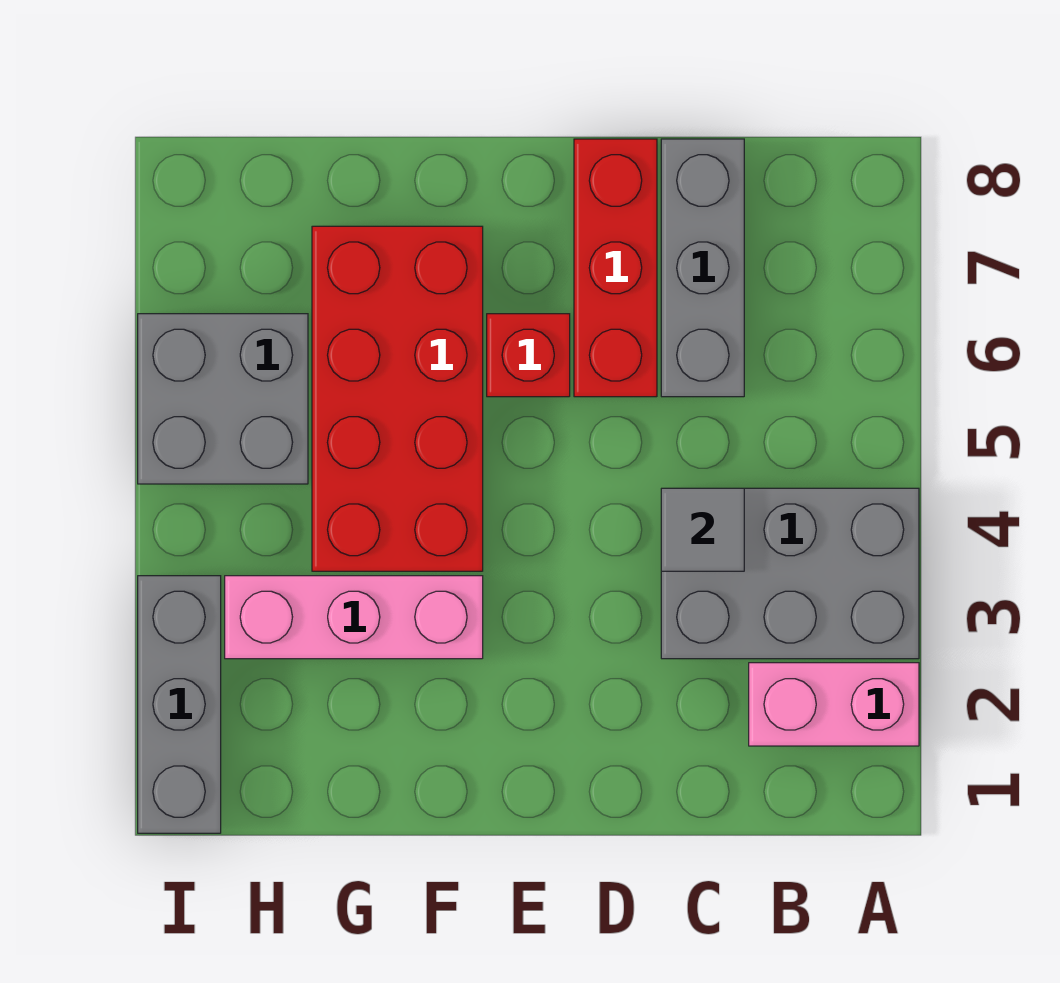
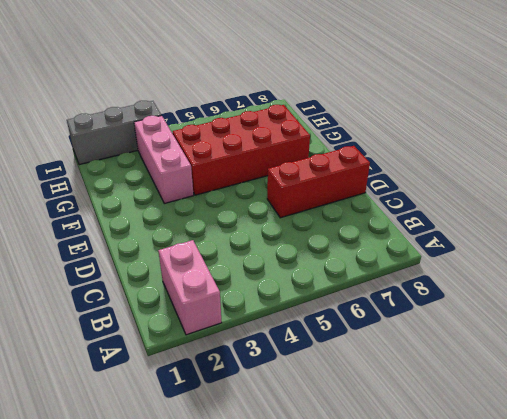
none -> grey brick A3:C4 level 1
none -> grey brick C6:C8 level 1

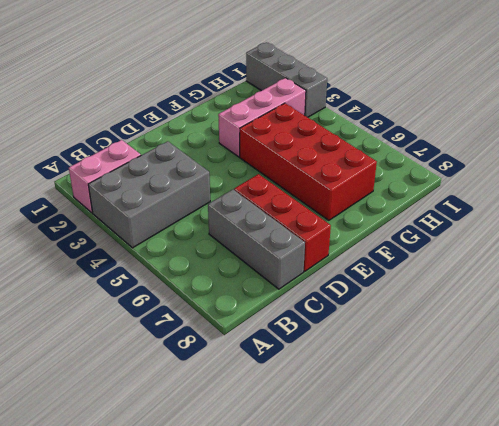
none -> red brick E6 level 1
none -> grey brick H5:I6 level 1

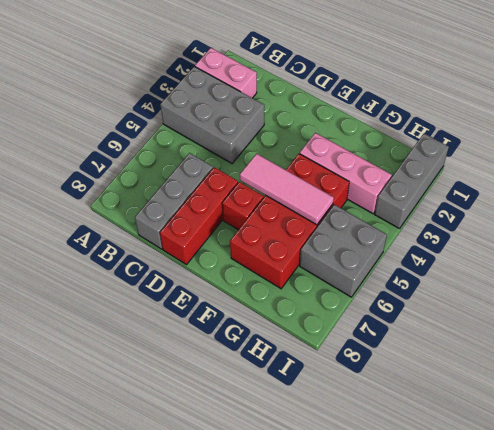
pink tile E5:G5 level 2 -> none
none -> grey tile C4 level 2

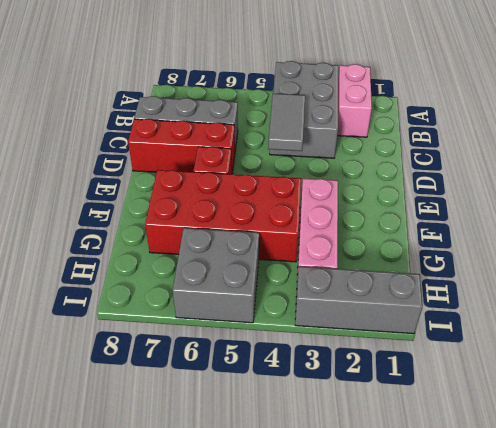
grey tile C4:D4 level 2 -> grey tile C4 level 2

